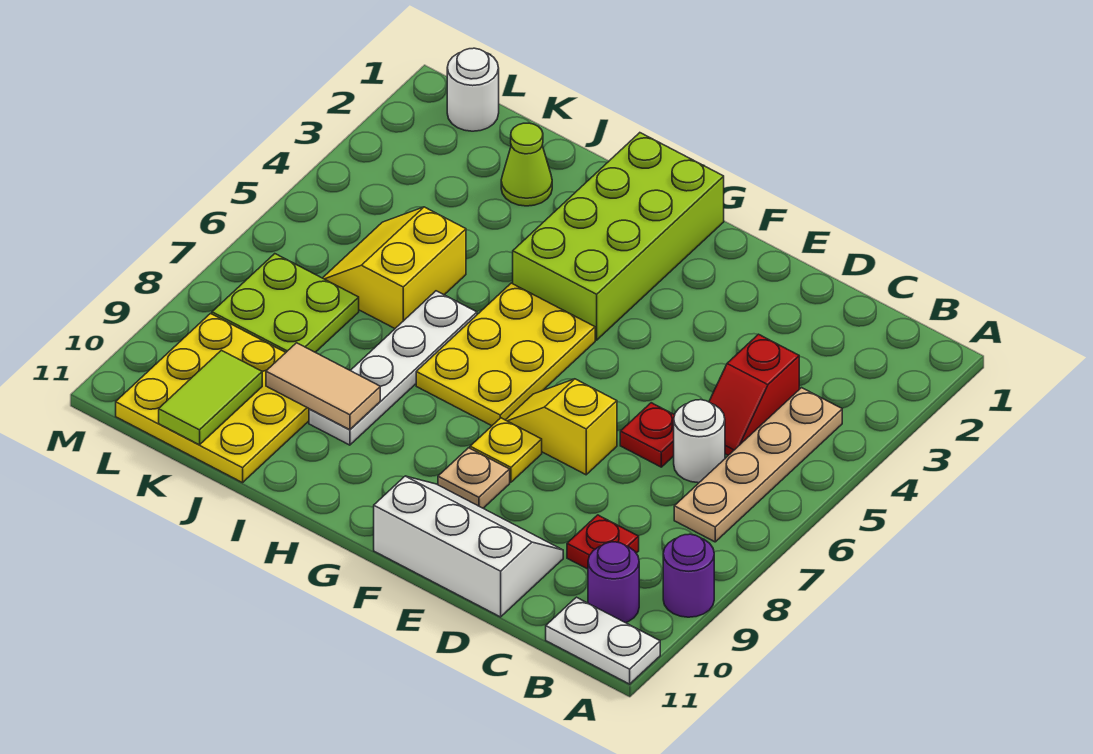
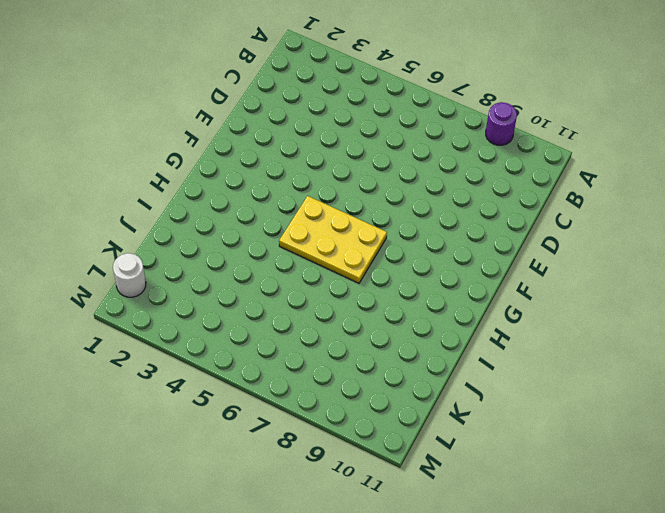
none -> white plate A11:B11 level 1
none -> tan plate B4:B7 level 1
none -> purple round brick B10 level 1

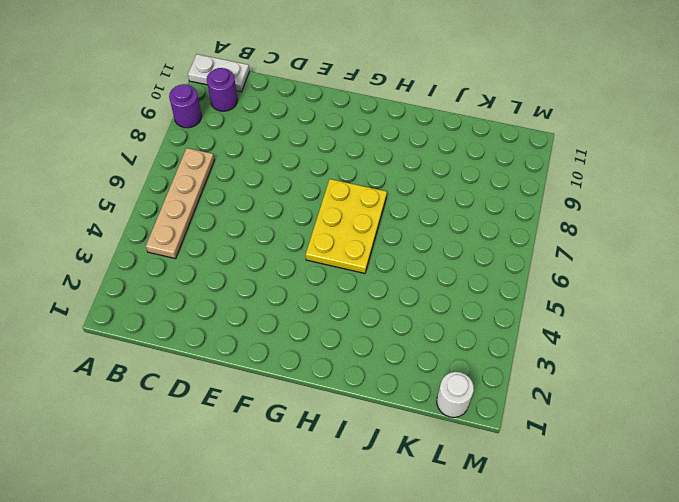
none -> red slope C4:C5 level 1 top 4
none -> white round brick C6 level 1
none -> red plate C9 level 1

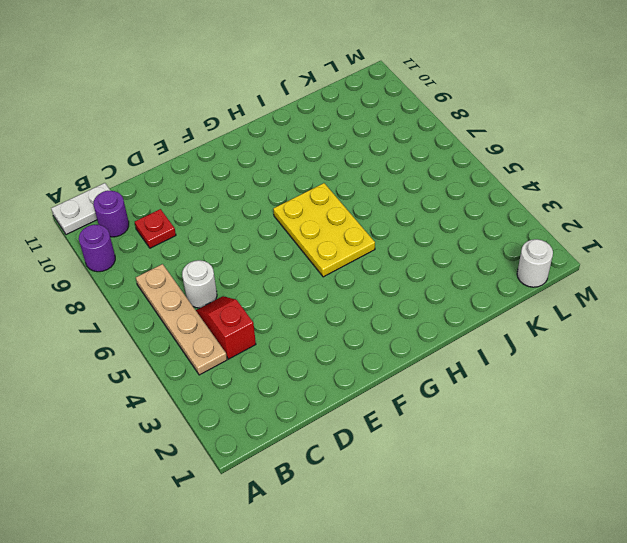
none -> red plate D6 level 1
none -> white slope D10:F11 level 1 top 11
none -> yellow slope E7:F7 level 1 top E

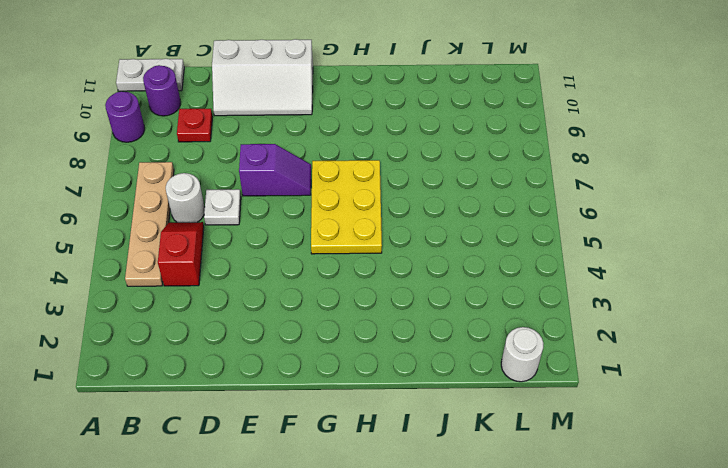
white plate D6 level 1 -> red plate D6 level 1
purple slope E7:F7 level 1 top E -> yellow slope E7:F7 level 1 top E
none -> yellow plate F8 level 1
none -> tan plate F9 level 1
none -> lime brick G1:H4 level 1

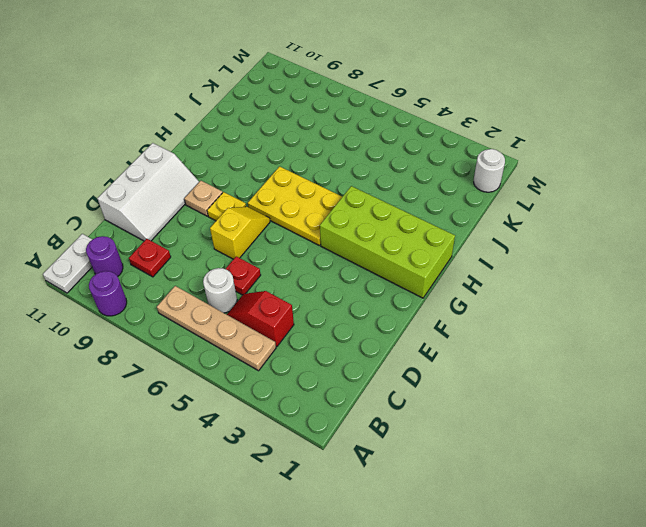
none -> white plate I6:I9 level 1
none -> lime cone J2 level 1
none -> yellow slope J5:K6 level 1 top J

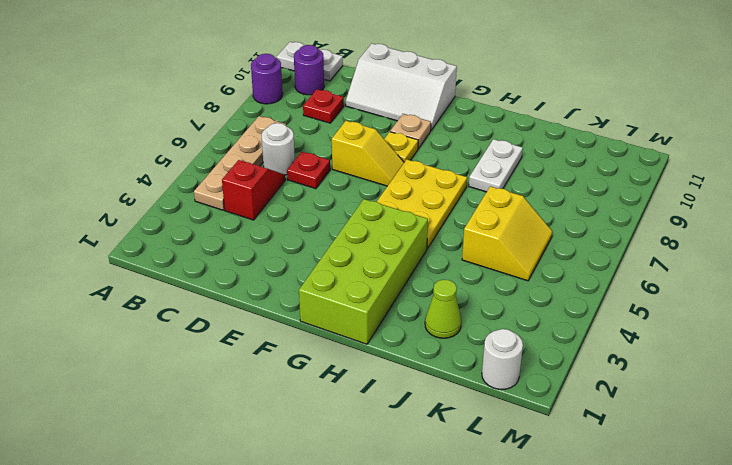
white plate I8:I9 level 1 -> white plate I6:I9 level 1
none -> yellow plate J9:L11 level 1
none -> lime plate K7:L8 level 1
none -> tan tile I9:J9 level 2

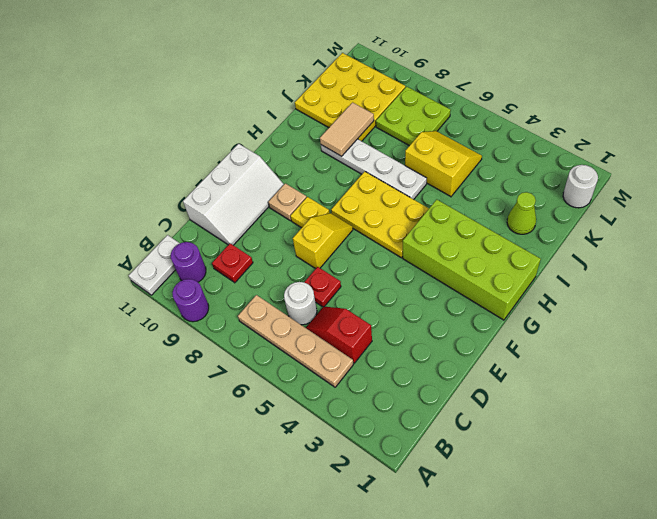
none -> lime tile K10:K11 level 2

